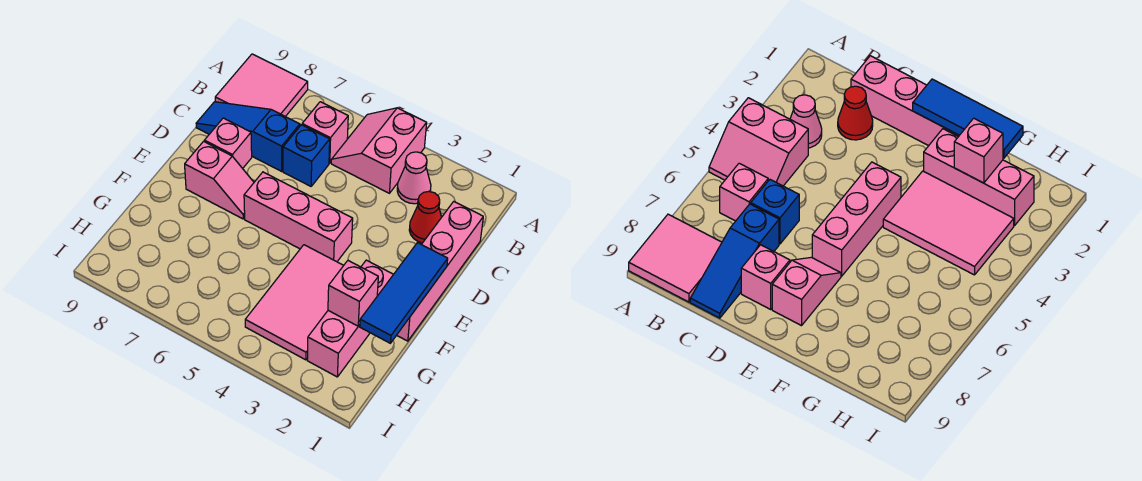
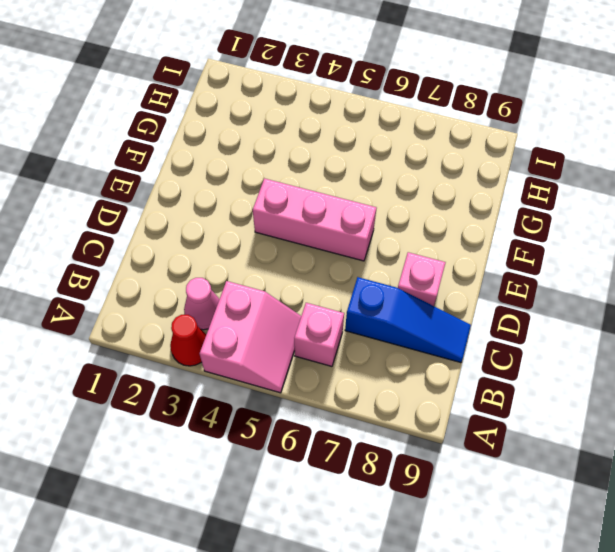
red cone A3 level 1 -> red cone C2 level 1
none -> pink tile A8:B9 level 1
none -> pink brick C1:F1 level 1
none -> blue brick C6 level 1

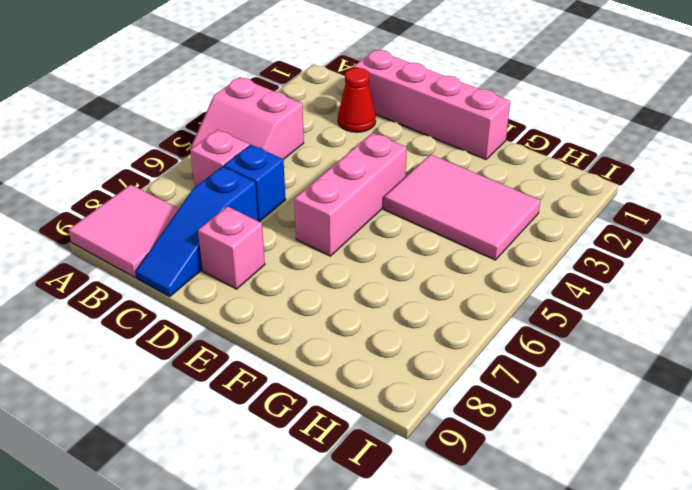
none -> pink cone B3 level 1
none -> pink slope E7:E8 level 1 top 8
none -> pink brick F2:H2 level 1

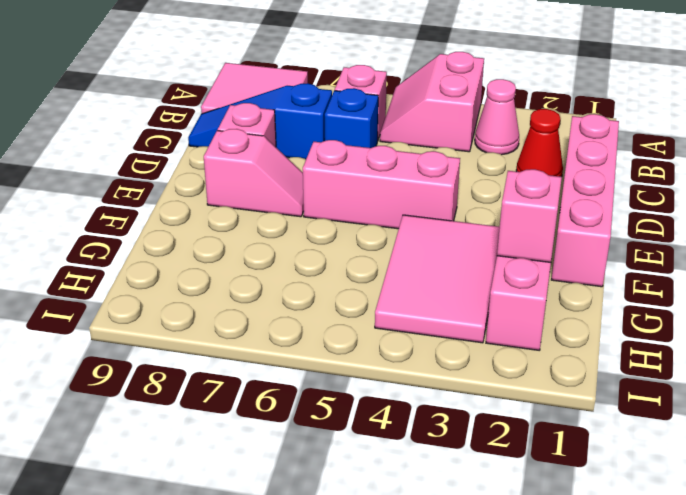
none -> blue tile E1:G1 level 2

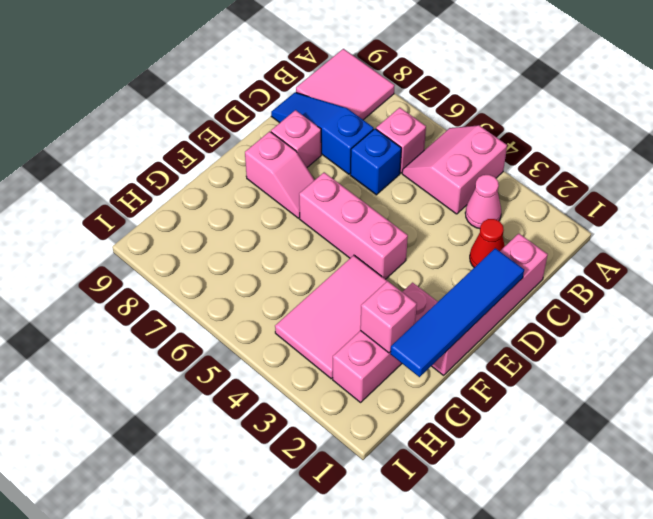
blue tile D1:G1 level 2 -> blue tile E1:G1 level 2

